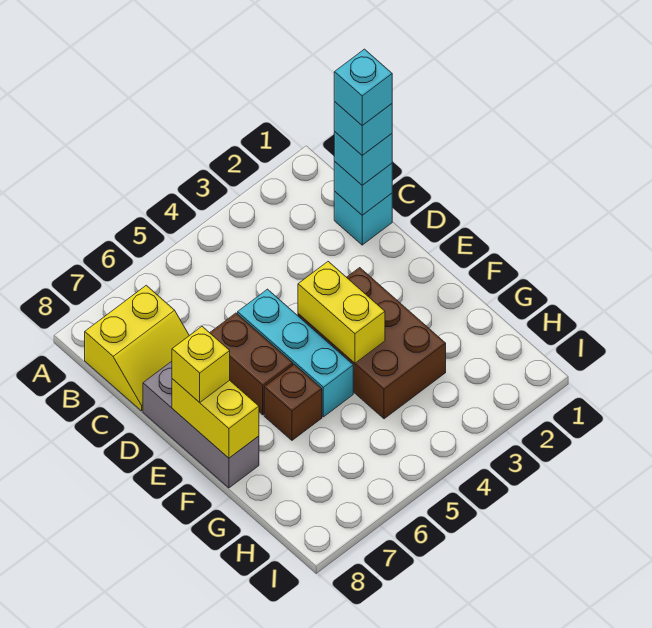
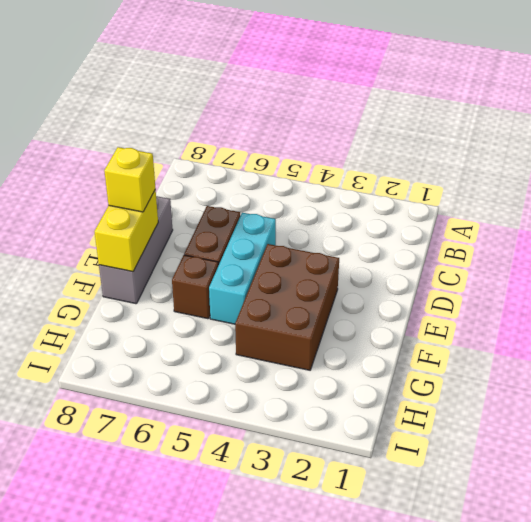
none -> yellow slope B7:C8 level 1 top B
none -> cyan brick C1 level 1
none -> cyan brick C1 level 2

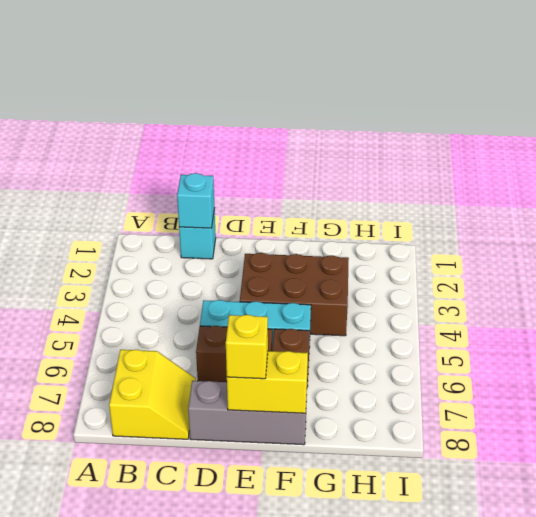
none -> yellow brick E4:F4 level 2
none -> cyan brick C1 level 3
none -> cyan brick C1 level 4

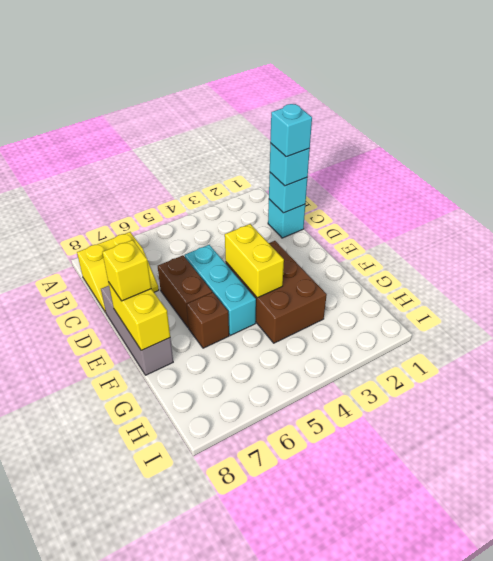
none -> cyan brick C1 level 5

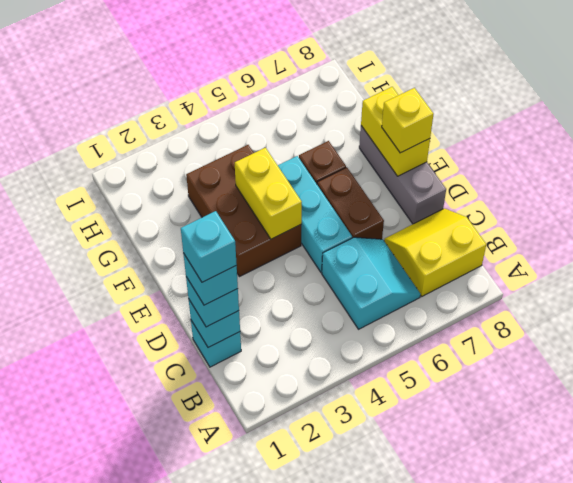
cyan slope B5:C6 level 1 top 5 -> none

